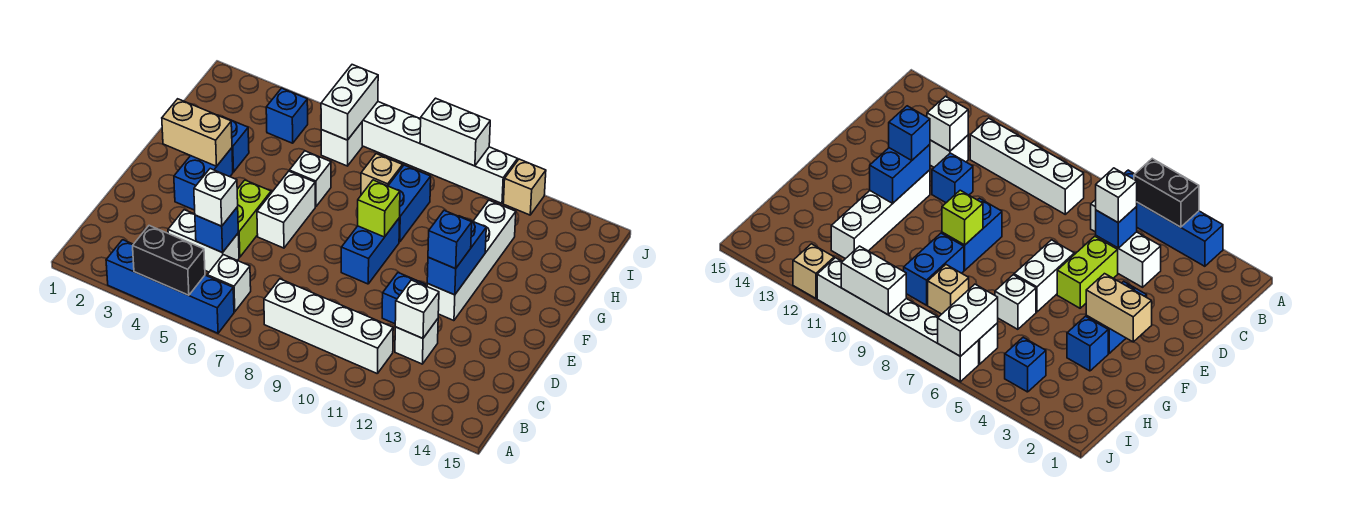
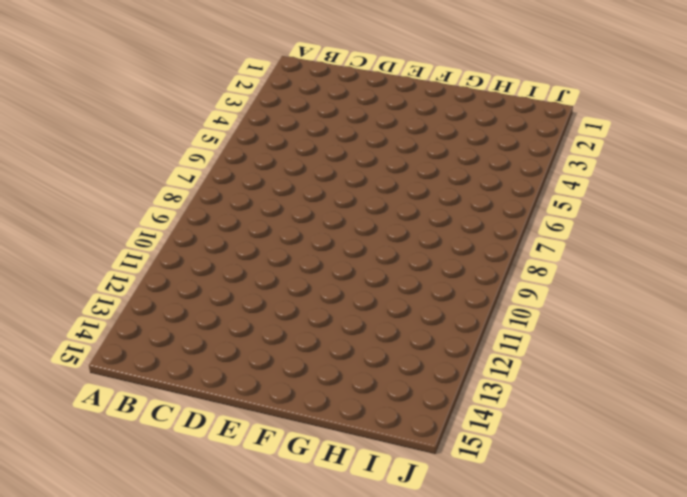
none -> blue brick A3:A6 level 1
none -> white brick B6 level 1
none -> white brick B8:B11 level 1

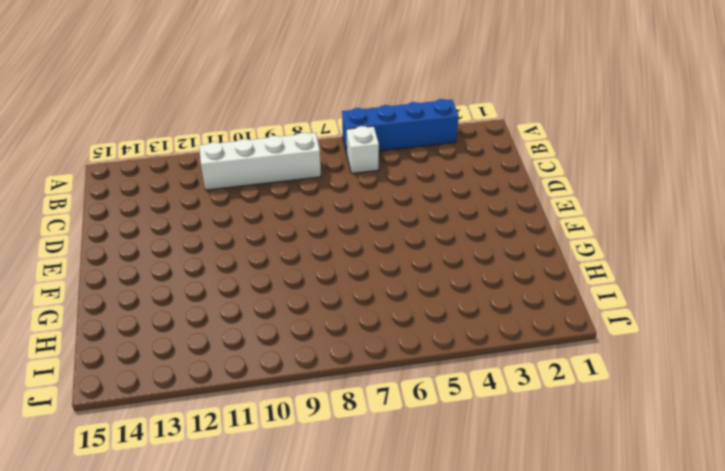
none -> white brick C4:C5 level 1
none -> white brick C12 level 1
none -> lime brick D5:E5 level 1

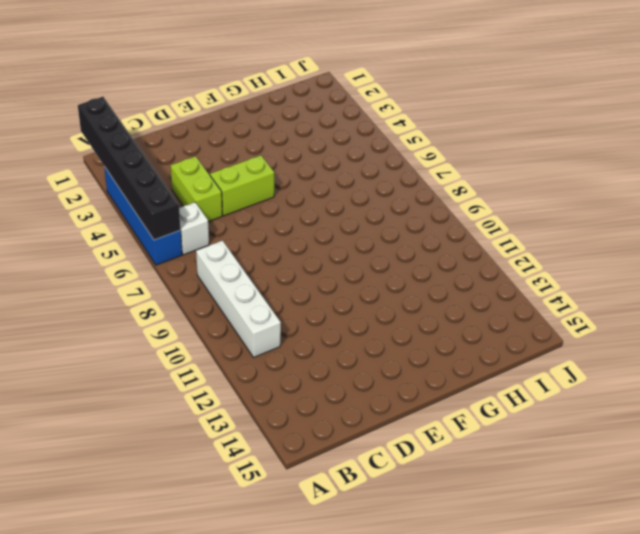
black brick A1:A6 level 2 -> black brick A4:A5 level 2
lime brick C4:C5 level 1 -> white brick C4:C5 level 1
none -> white brick C12 level 1
none -> blue brick D11 level 1
none -> blue brick E3:F3 level 1

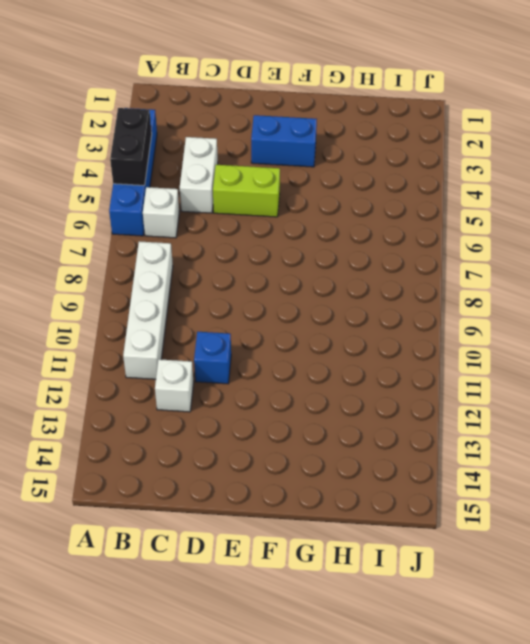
none -> white brick E6:F6 level 1
none -> blue brick E9:F9 level 1
none -> white brick E12:H12 level 1

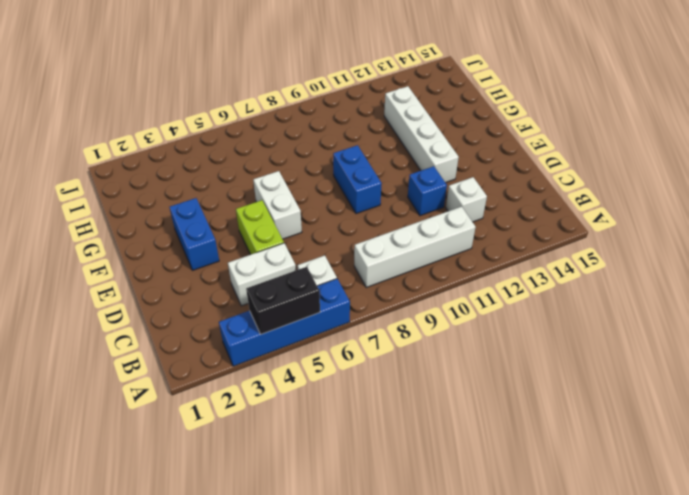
none -> blue brick G3 level 1
none -> white brick G6 level 1
none -> blue brick G9:H9 level 1

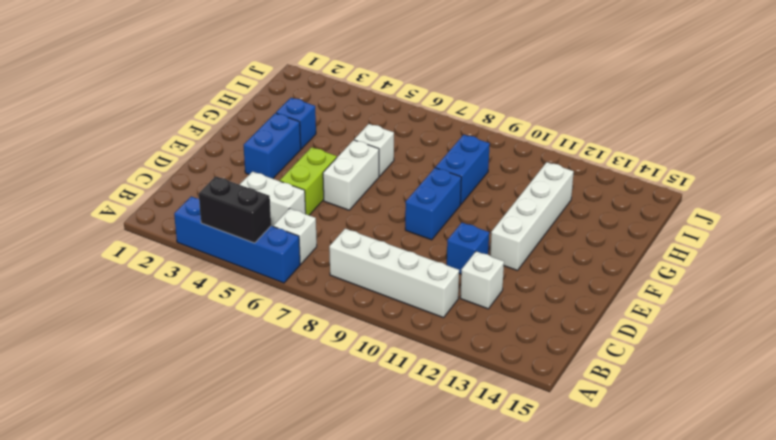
none -> tan brick H8 level 1
none -> blue brick I4 level 1
none -> white brick I6 level 1

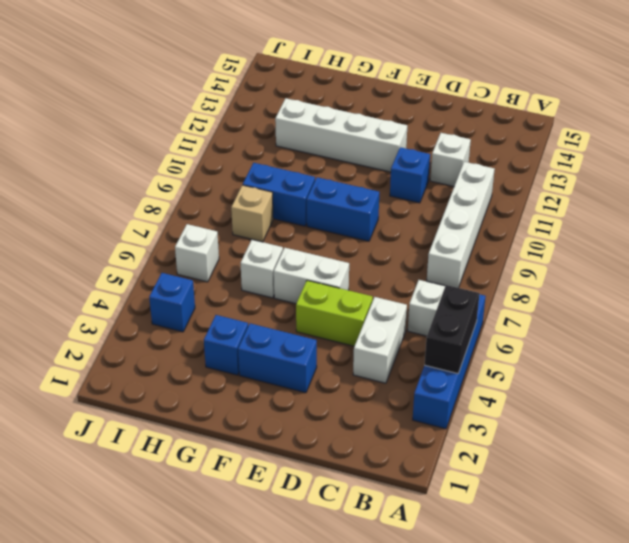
none -> white brick J6:J11 level 1
none -> tan brick J12 level 1
none -> blue brick C5 level 2

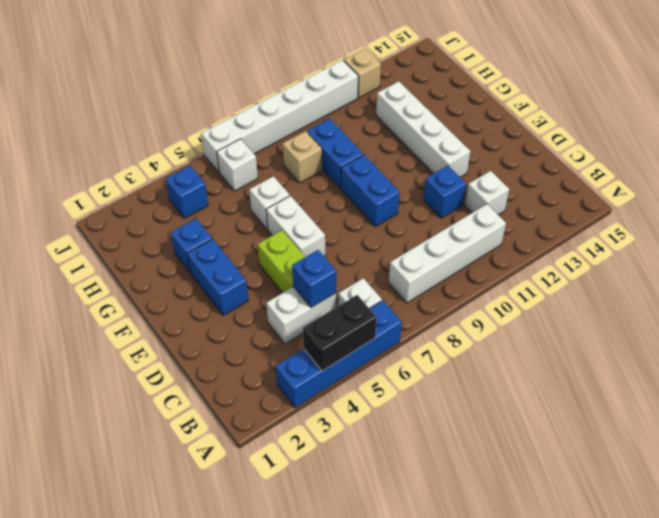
none -> white brick C12 level 2
none -> blue brick E12:F12 level 2
none -> tan brick F2:F3 level 2

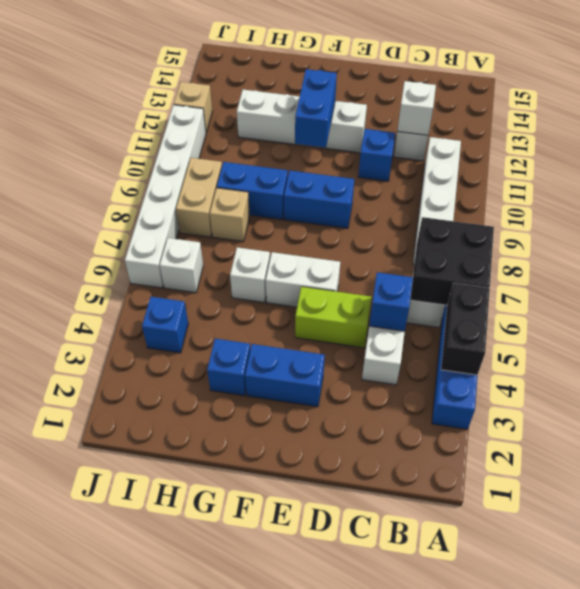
black brick A6:B7 level 2 -> none
blue brick F11:F12 level 2 -> blue brick E12:F12 level 2
tan brick I8:I9 level 1 -> tan brick F2:F3 level 2
none -> lime brick F9 level 2
none -> white brick I6:J6 level 2
none -> white brick J9:J10 level 2

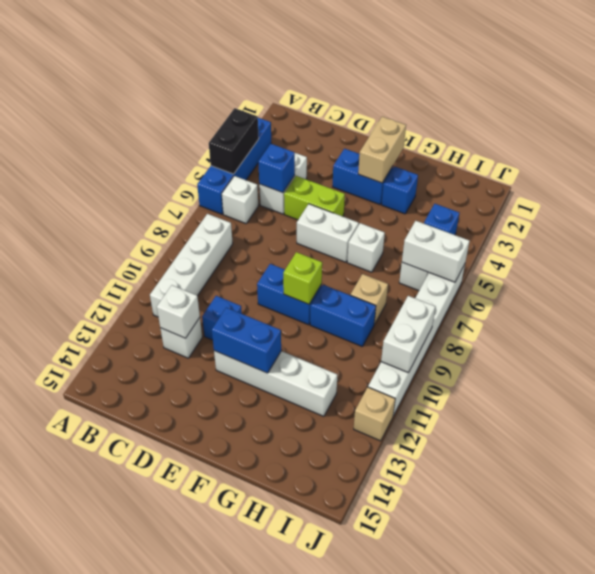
none -> white brick C5 level 3
none -> blue brick E12 level 3

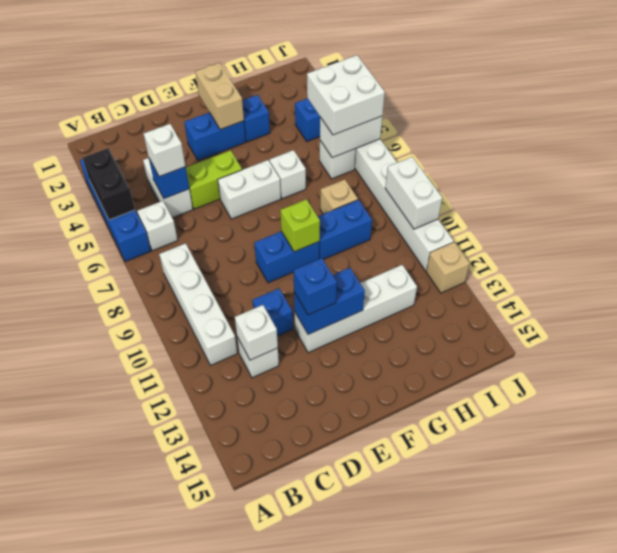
white brick I5:J6 level 3 -> none

